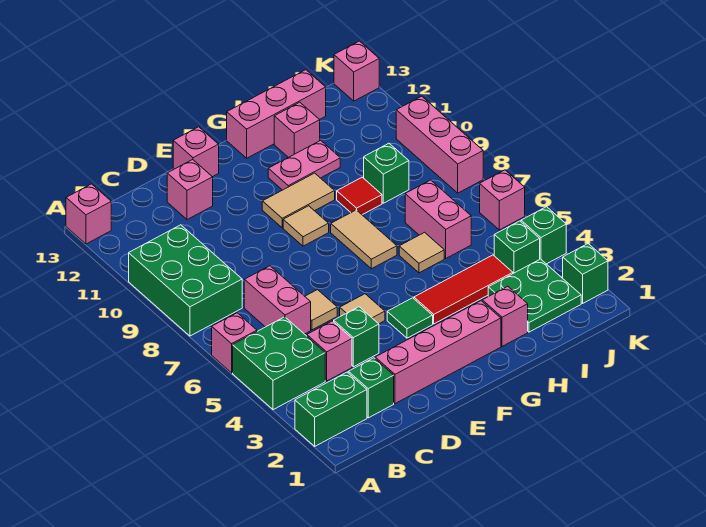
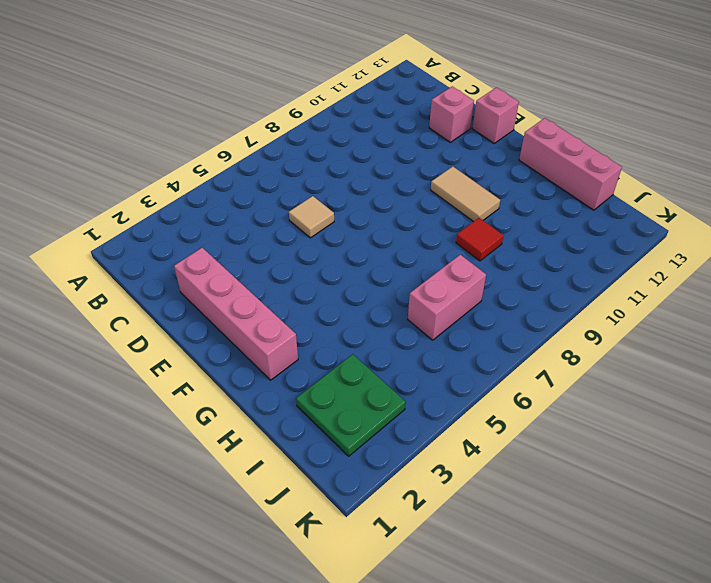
none -> green brick A2:B2 level 1
none -> green brick A4:B5 level 1
none -> pink brick A6 level 1
none -> green brick A8:B10 level 1

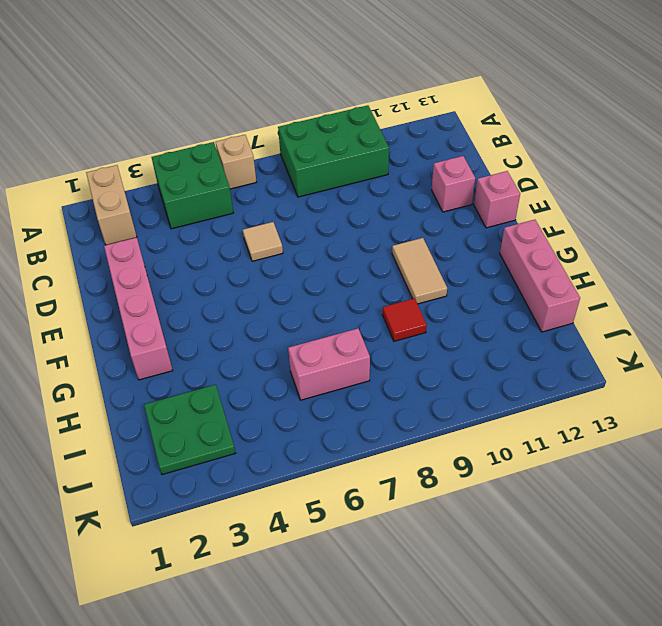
tan brick A2:B2 level 1 -> green brick A2:B2 level 1
tan brick A6 level 1 -> pink brick A6 level 1
none -> pink brick A13 level 1
none -> green brick C2 level 1
none -> pink brick C4 level 1
none -> pink brick C6:C7 level 1

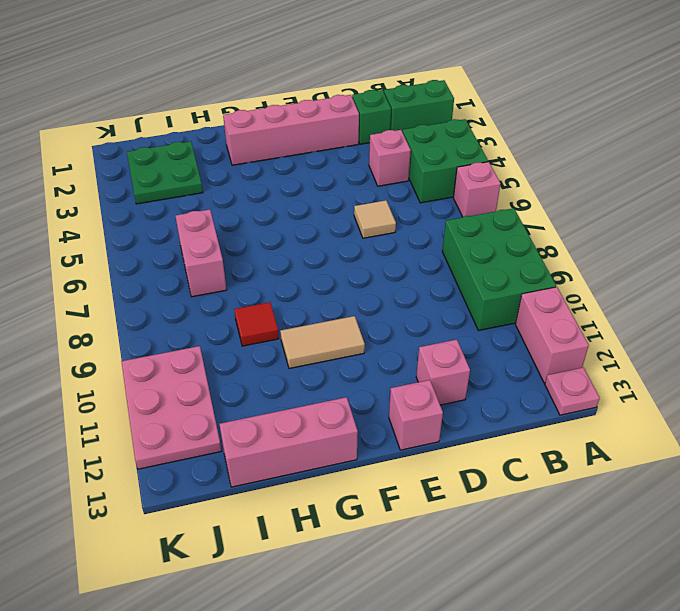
pink brick A11:A12 level 1 -> pink brick C6:C7 level 1
pink plate A13 level 1 -> pink brick A13 level 1
pink plate J10:K12 level 1 -> pink brick K8:K10 level 1
none -> green brick D4 level 1
none -> tan tile E5 level 1
none -> green tile F4 level 1
none -> tan tile F9 level 1

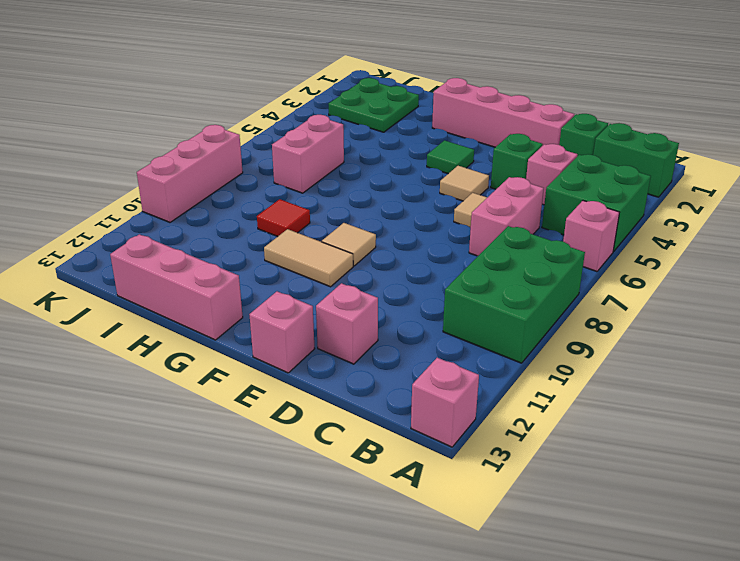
none -> red tile G4:I4 level 1
none -> tan tile G7:G8 level 1
none -> pink plate G11:H11 level 1
none -> pink brick H2 level 1

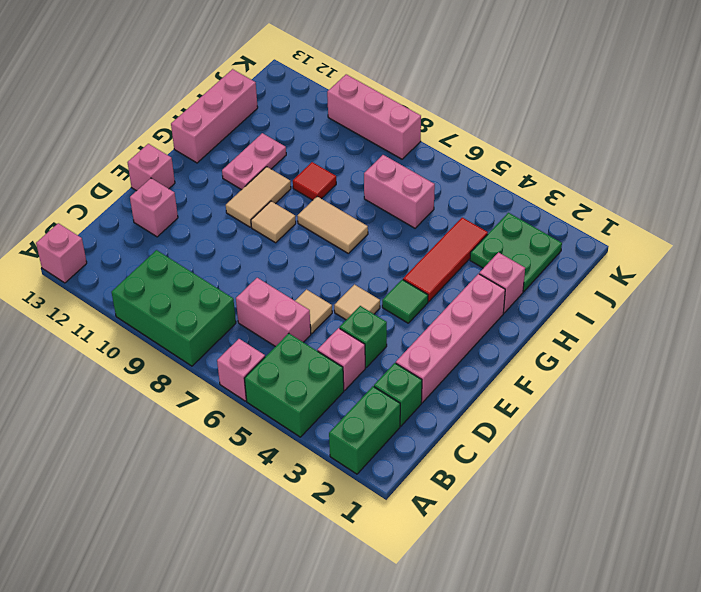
none -> tan tile H6 level 1
none -> pink brick H12 level 1
none -> green brick I9 level 1
none -> green brick J4 level 1

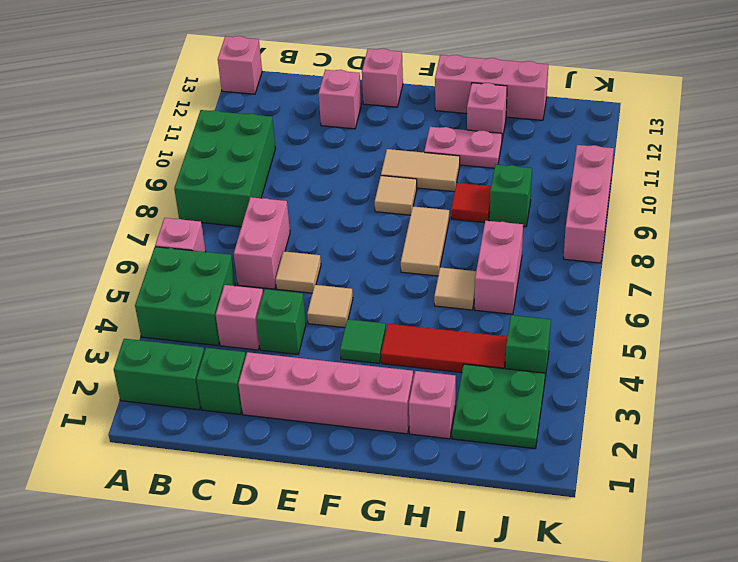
none -> green brick K2 level 1
none -> green brick K4 level 1
none -> pink brick K6 level 1
none -> pink brick K13 level 1

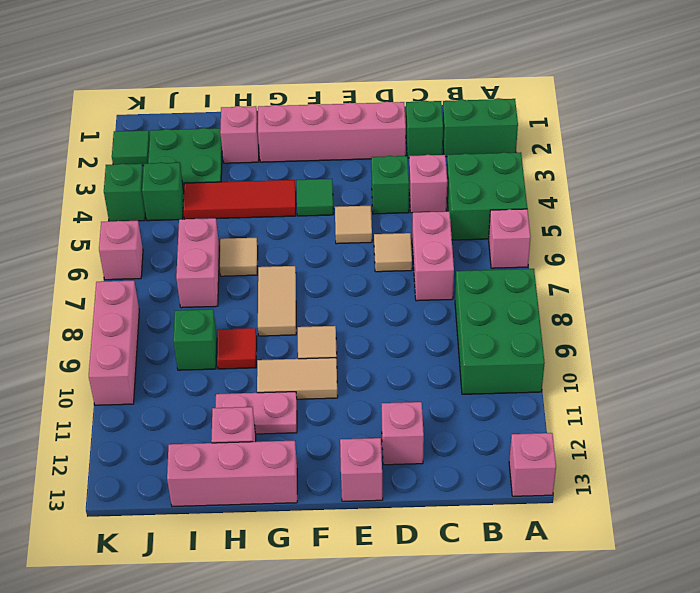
green tile K2 level 1 -> green brick K2 level 1
none -> pink brick K13 level 1

